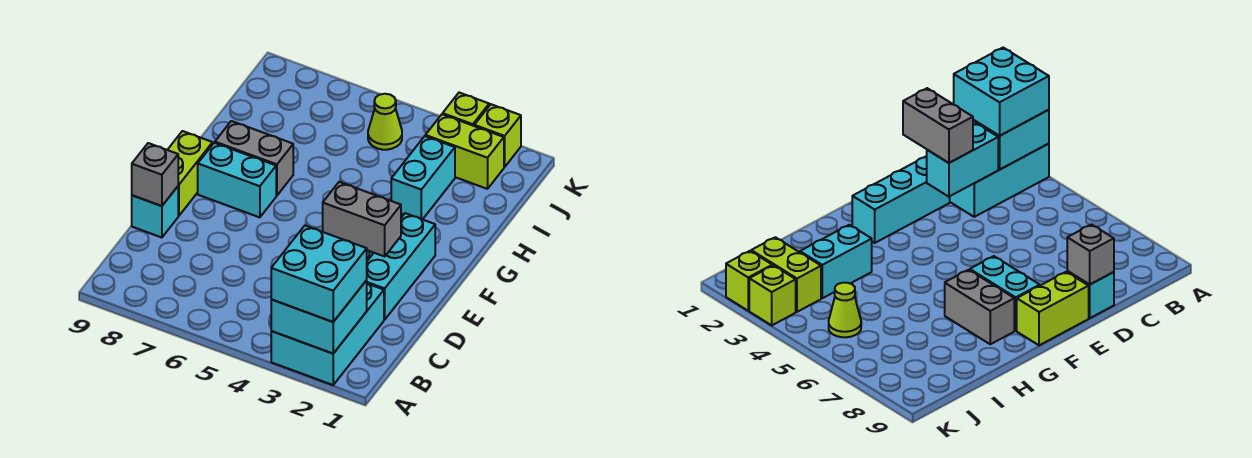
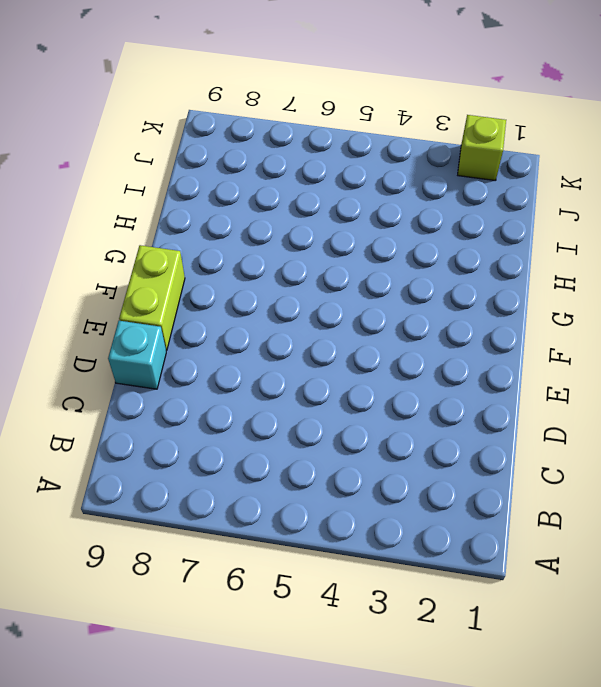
none -> cyan brick A2:C3 level 1
none -> cyan brick D2:F2 level 1
none -> cyan brick F7:F8 level 1

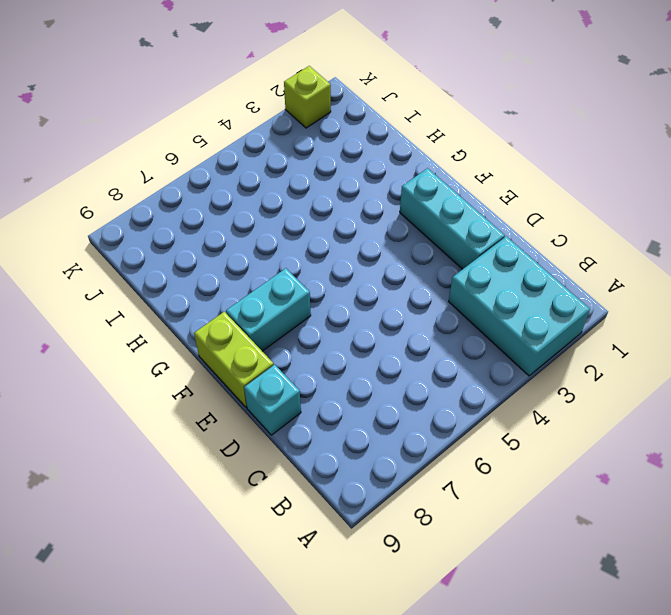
none -> grey brick G7:G8 level 1
none -> cyan brick H3:I3 level 1
none -> lime brick J2:J3 level 1

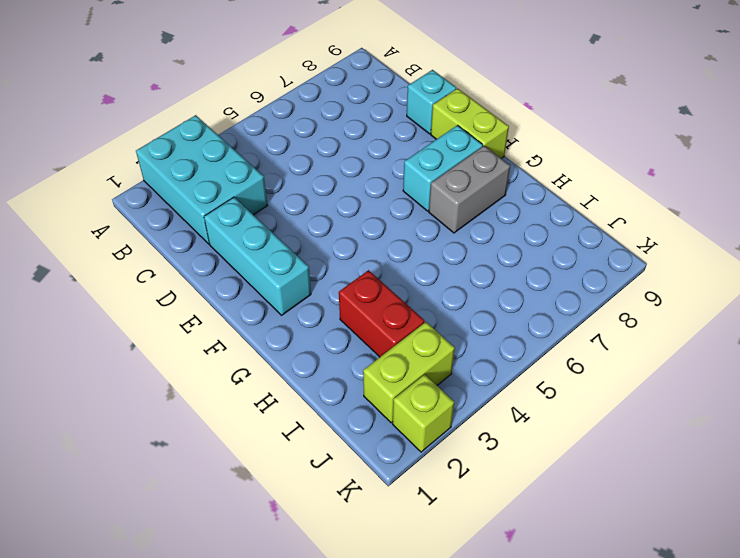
red brick H3:I3 level 1 -> cyan brick H3:I3 level 1
none -> lime cone J5 level 1
none -> lime brick K3 level 1
none -> cyan brick A2:B3 level 2

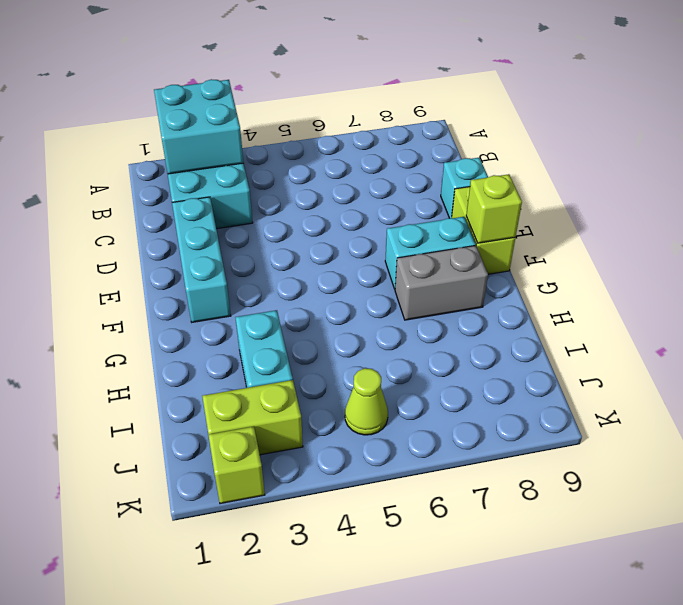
lime brick F9 level 2 -> lime brick K3 level 1
none -> cyan brick C3:D3 level 2
none -> grey brick D9 level 2
none -> cyan brick A2:B3 level 3

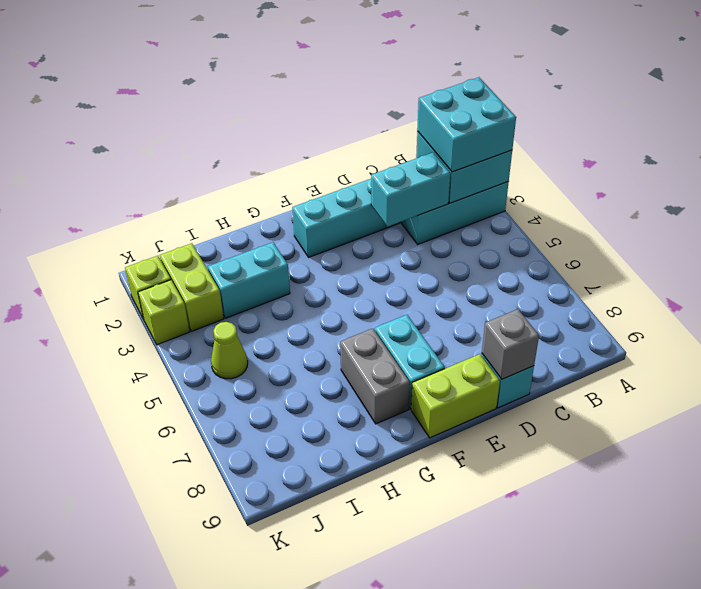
none -> grey brick D2:D3 level 3

